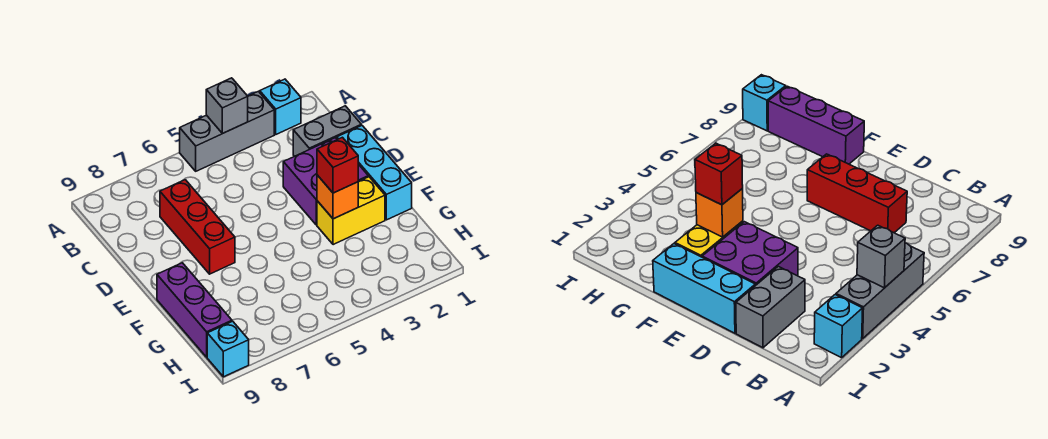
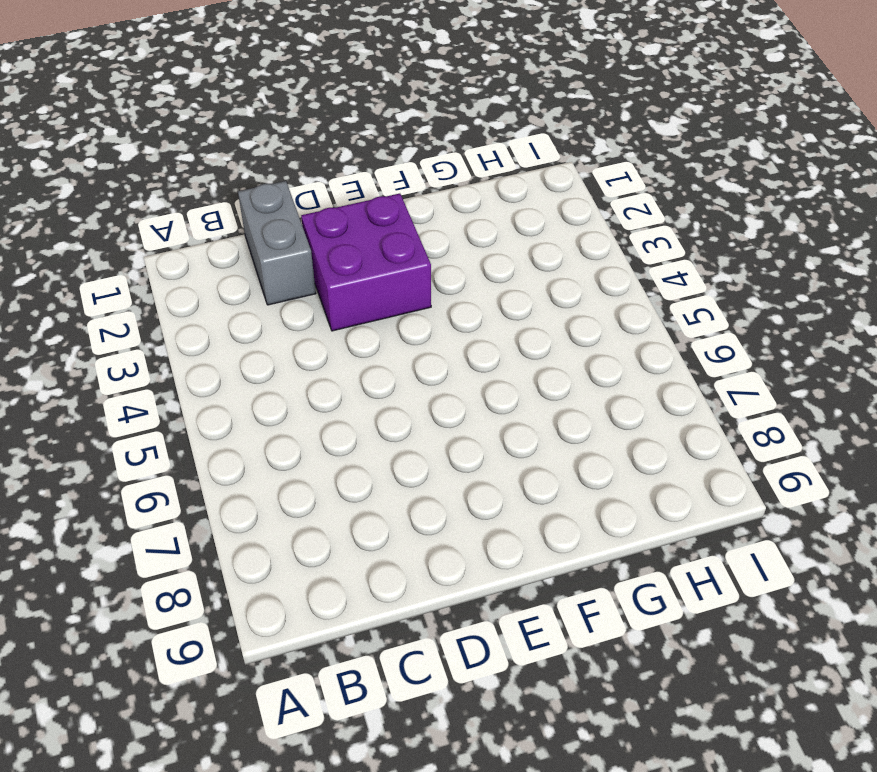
none -> cyan brick A2 level 1
none -> grey brick A3:A5 level 1
none -> red brick C7:E7 level 1

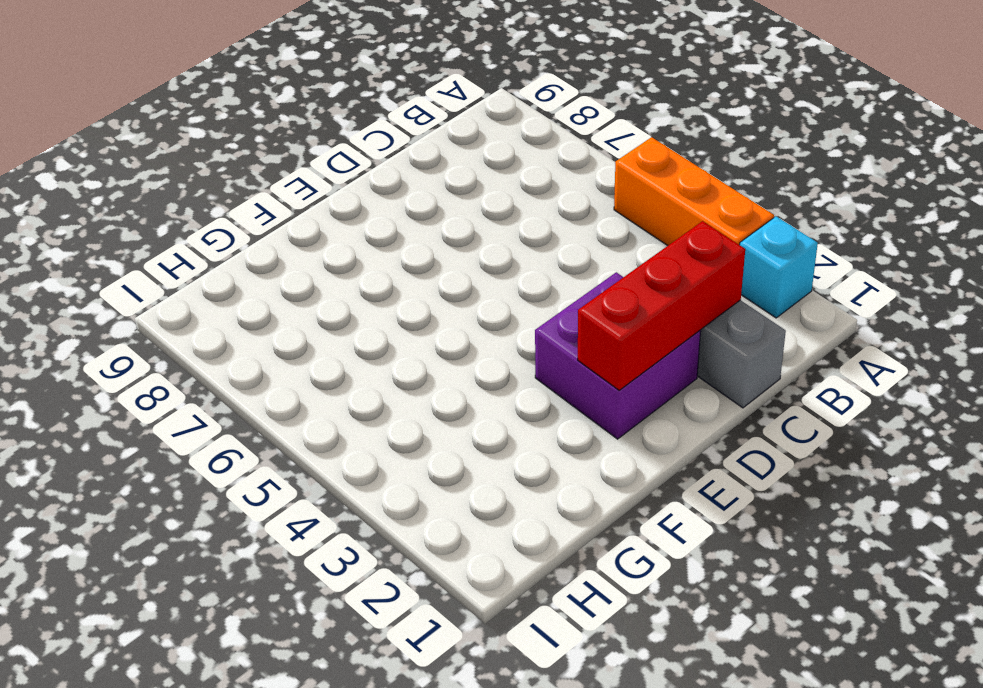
orange brick A3:A5 level 1 -> grey brick A3:A5 level 1
red brick C2:E2 level 2 -> red brick C7:E7 level 1
none -> cyan brick D1:F1 level 1
none -> yellow brick F2:F3 level 1
none -> purple brick F9:H9 level 1

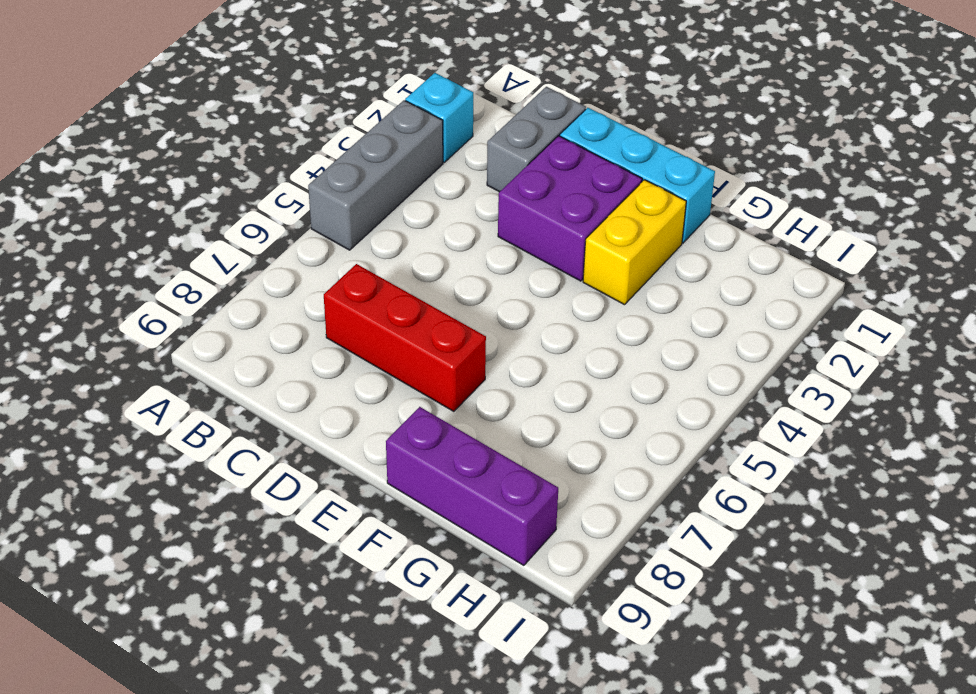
none -> cyan brick I9 level 1
none -> grey brick A4 level 2
none -> orange brick F3 level 2

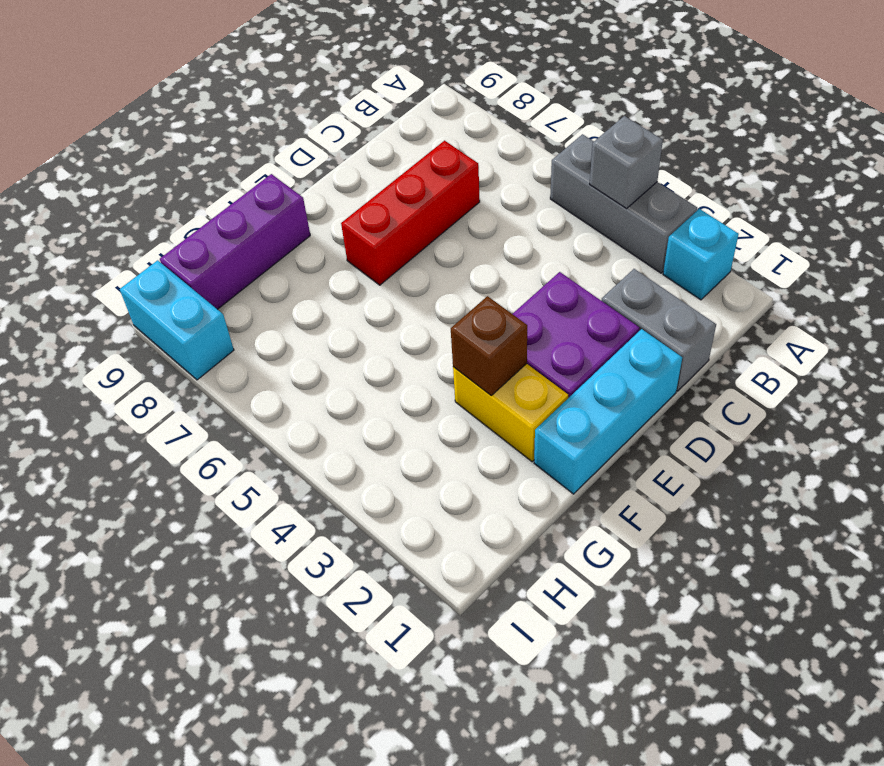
brown brick F3 level 2 -> orange brick F3 level 2
cyan brick I8:I9 level 1 -> cyan brick I9 level 1
none -> red brick F3 level 3

